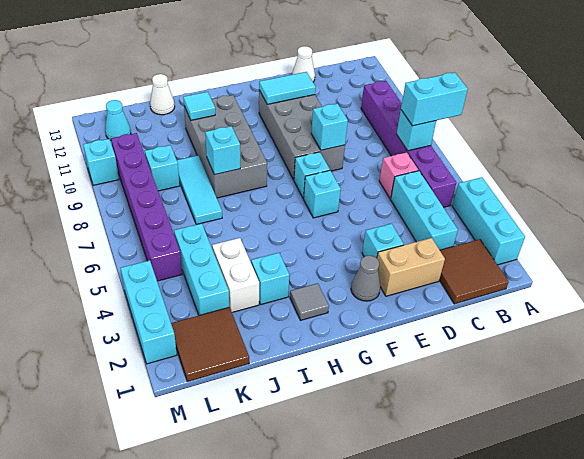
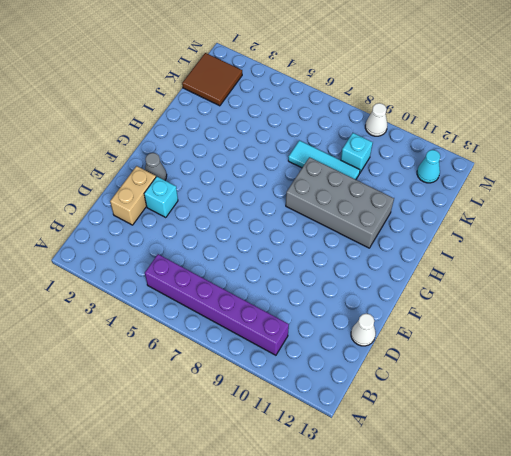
white cone M9 level 1 -> white cone J13 level 1
none -> cyan brick A2:A4 level 1
none -> brown tile B1:C2 level 1
none -> cyan brick C3:C5 level 1
none -> pink brick C6 level 1

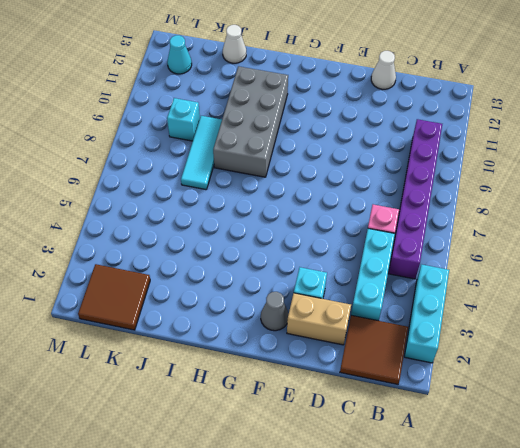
none -> grey brick E8:F11 level 1
none -> cyan brick F6 level 1
none -> cyan brick F7 level 1
none -> grey tile H2 level 1

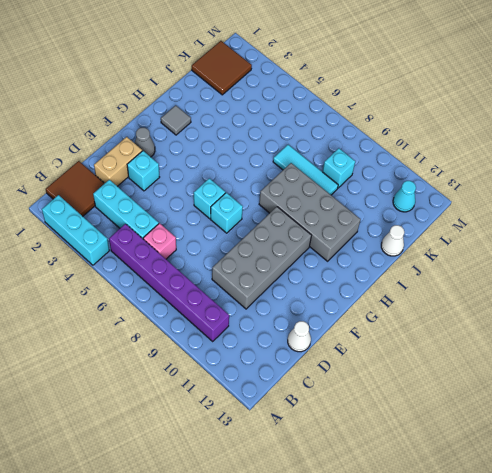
grey brick D9:G10 level 1 -> grey brick E8:F11 level 1
none -> cyan brick I3 level 1
none -> white brick J3:J4 level 1
none -> cyan brick K3:K5 level 1
none -> purple brick L5:L10 level 1

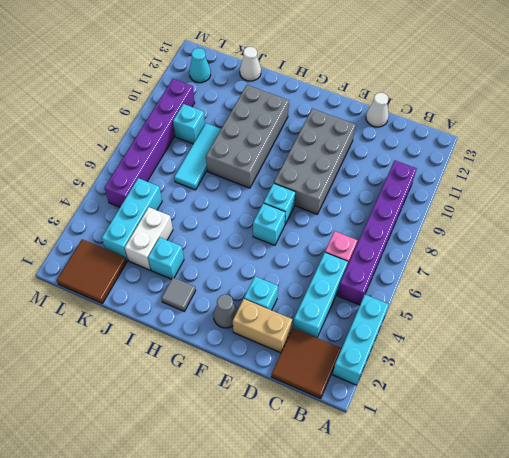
none -> cyan brick M2:M4 level 1
none -> cyan brick M10 level 1
none -> cyan brick B7 level 2
none -> cyan brick E8 level 2

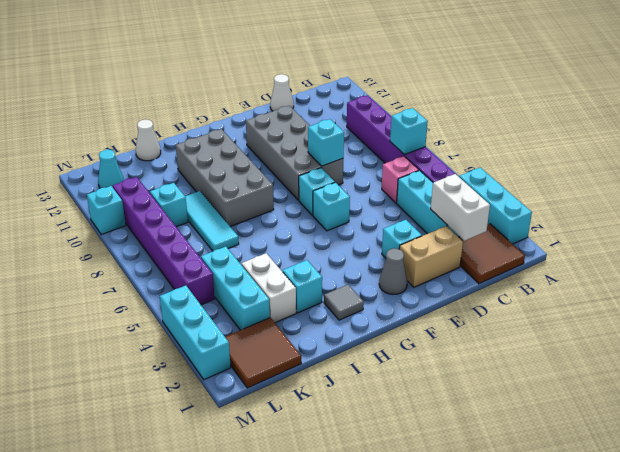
white brick C2:C3 level 2 -> none
none -> cyan tile E11:F11 level 2
none -> cyan brick I8 level 2
none -> cyan tile I11 level 2
none -> cyan brick A7:B7 level 3

